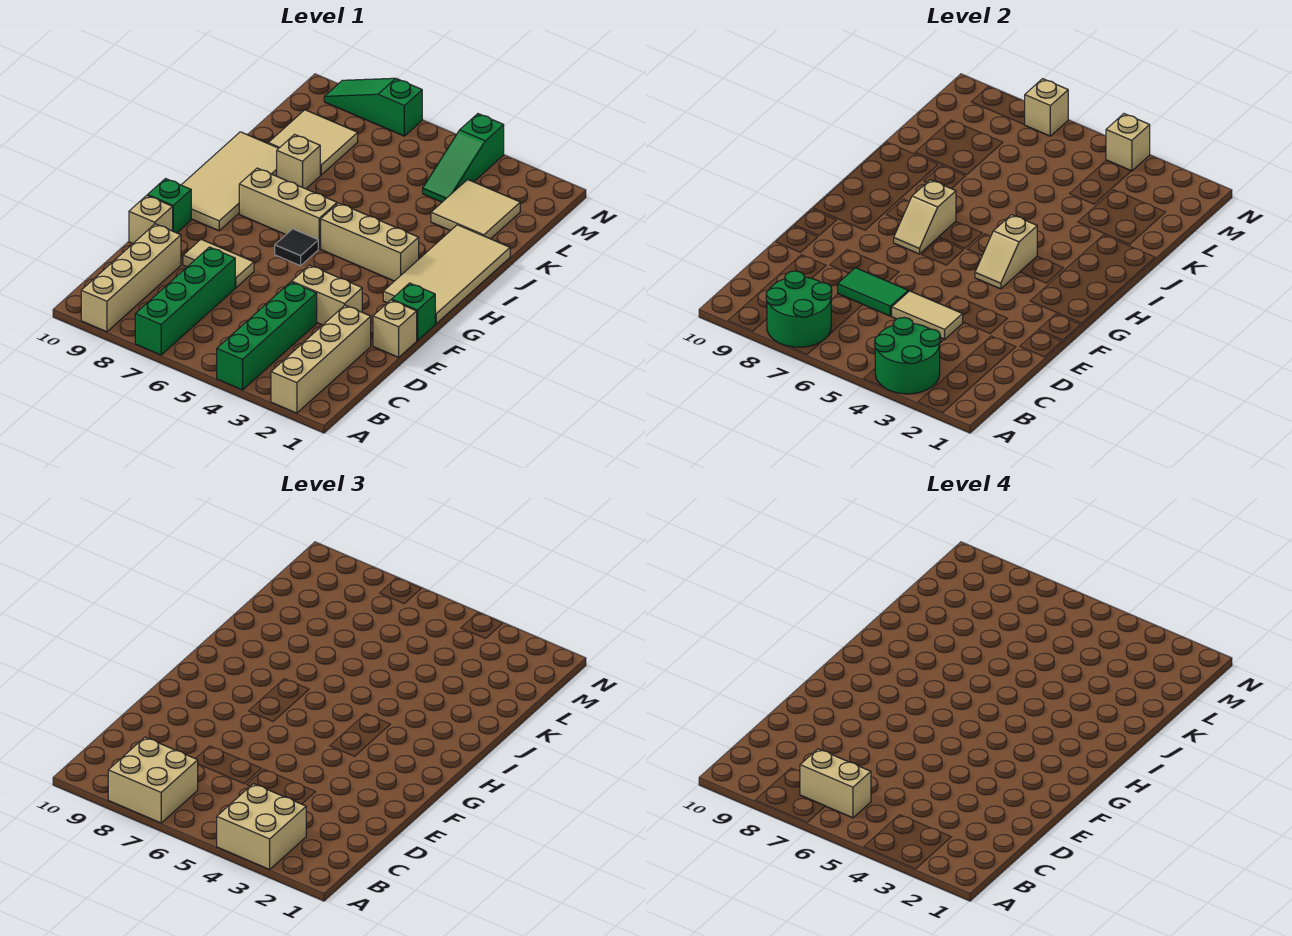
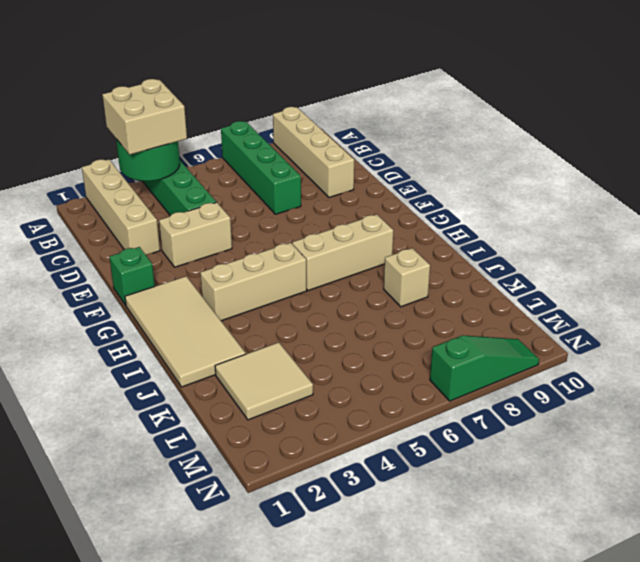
none -> tan brick E1 level 1
none -> tan tile E7:E8 level 1
none -> tan brick E10 level 1
none -> green brick F10 level 1

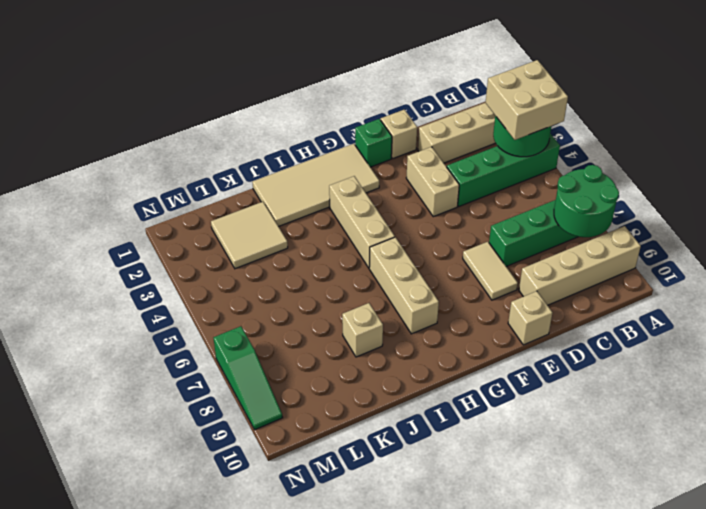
none -> green brick F10 level 1
none -> black tile G6 level 1
none -> tan tile G9:J10 level 1
none -> tan tile K8:L9 level 1

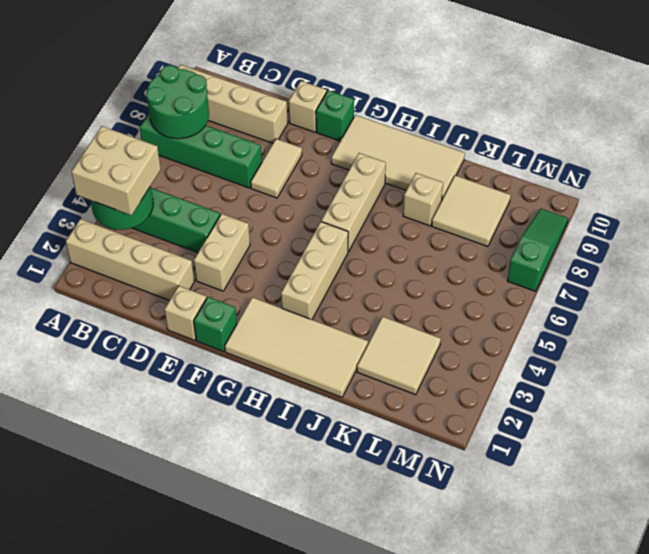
none -> black tile G6 level 1
none -> green slope L4:N4 level 1 top N
none -> tan tile D4:D5 level 2
none -> green tile D6:D7 level 2

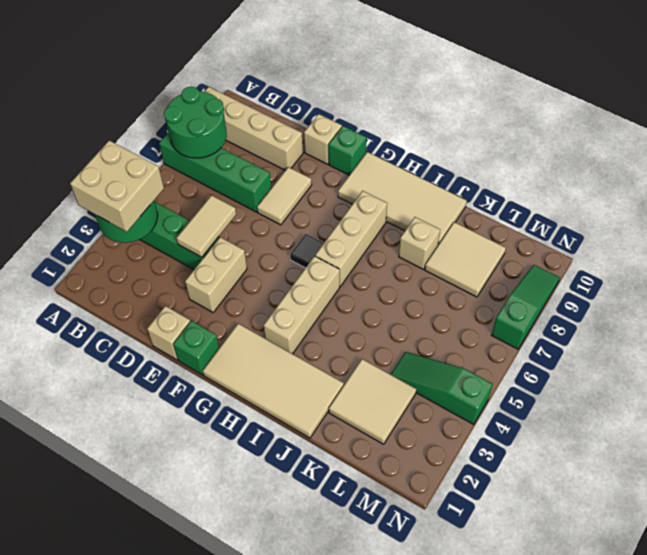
none -> tan brick A2:D2 level 1
none -> green tile D6:D7 level 2
none -> tan slope G4:H4 level 2 top H
none -> tan slope G7:H7 level 2 top H

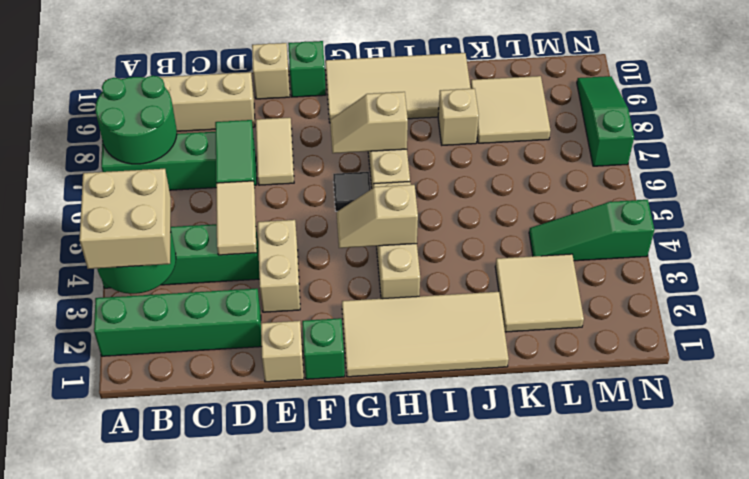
green brick A2:D2 level 1 -> tan brick A2:D2 level 1
none -> tan brick N4 level 2
none -> tan brick N7 level 2
none -> tan brick A7:B8 level 3
none -> tan brick B6:B7 level 4

